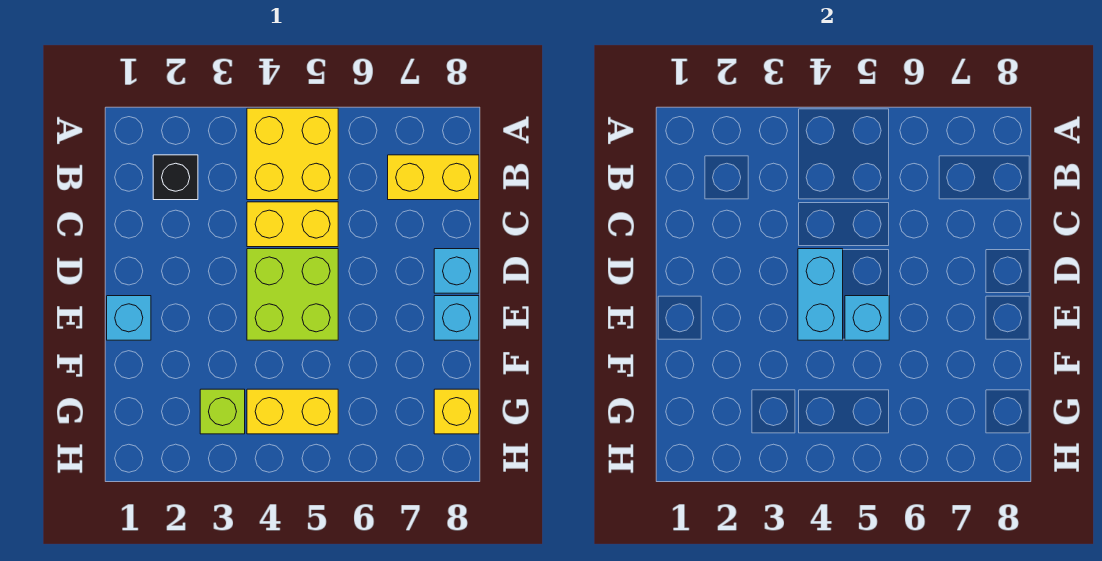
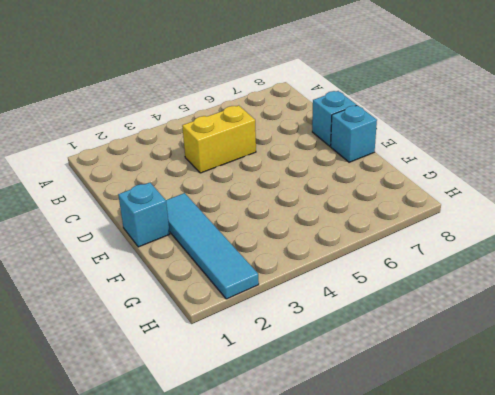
cyan tile E2:H2 level 1 -> none
none -> yellow brick A4:B5 level 1
none -> black brick B2 level 1
none -> yellow brick B7:B8 level 1

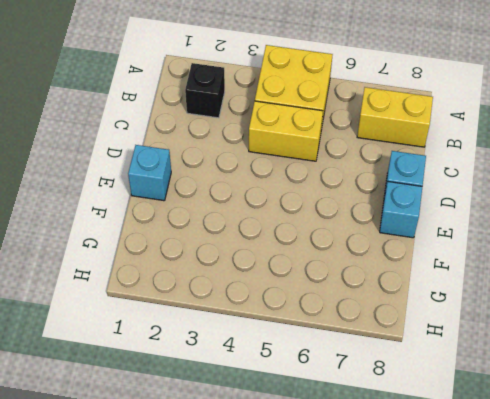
none -> lime brick D4:E5 level 1
none -> lime brick G3 level 1
none -> yellow brick G4:G5 level 1

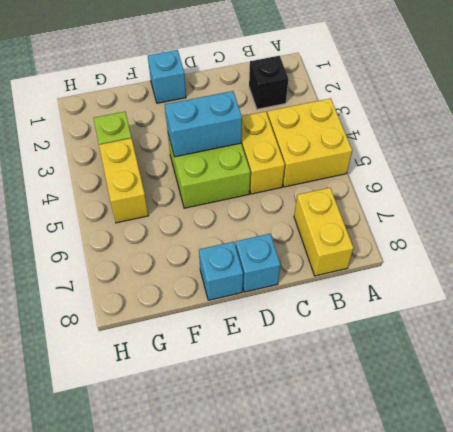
none -> yellow brick G8 level 1
none -> cyan brick E5 level 2

